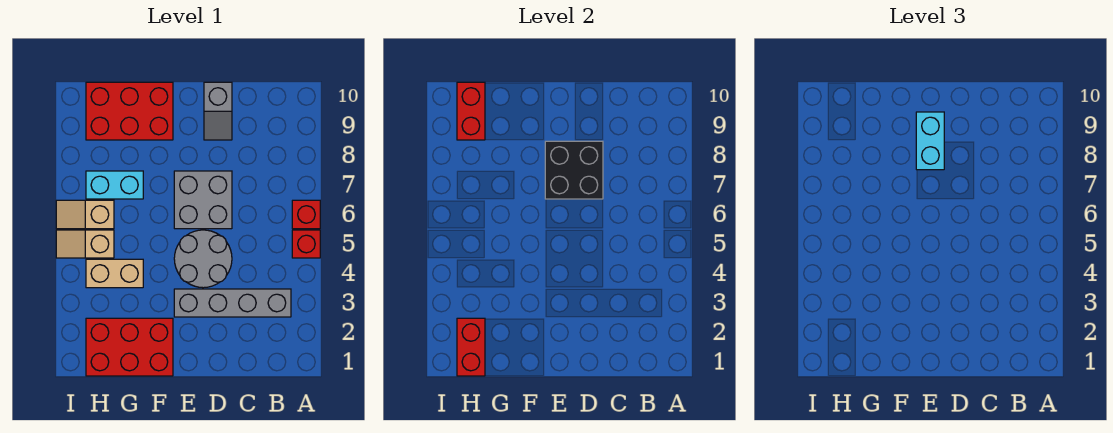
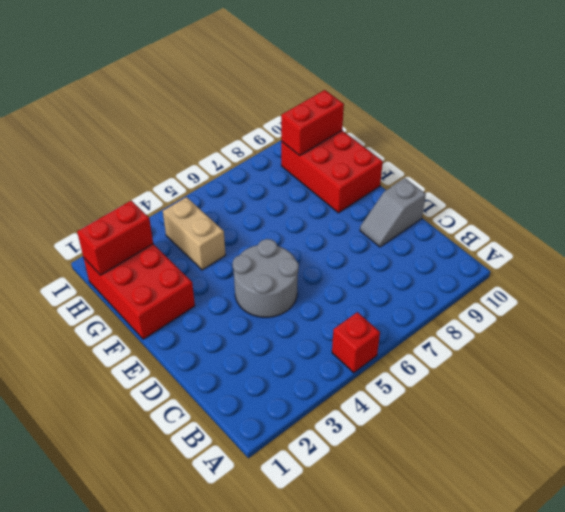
none -> red brick A6 level 1
none -> grey brick B3:E3 level 1
none -> grey brick D6:E7 level 1

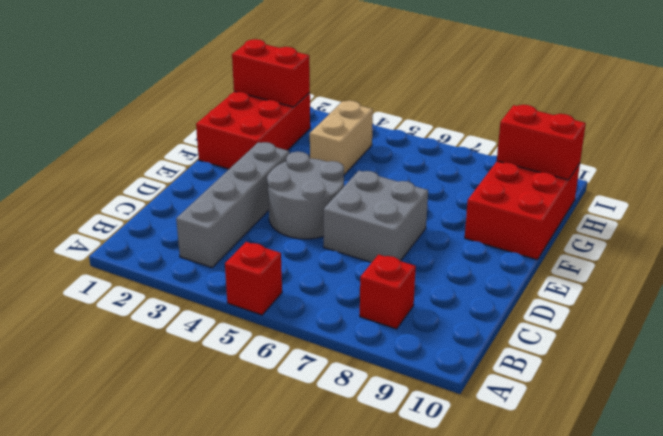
red brick B8 level 1 -> red brick A6 level 1
none -> grey slope D9:D10 level 1 top 10
none -> cyan brick G7:H7 level 1
none -> tan slope H5:I5 level 1 top H

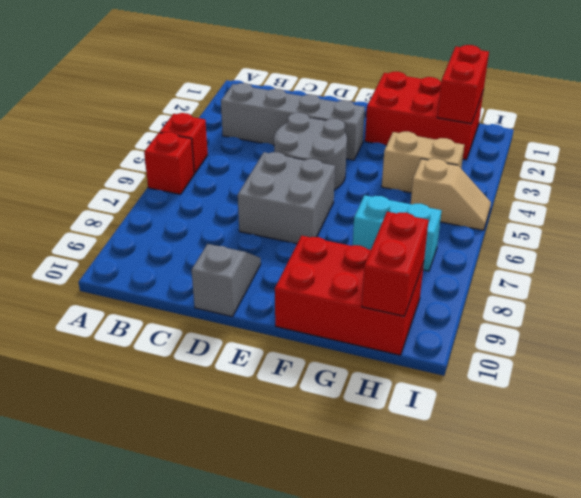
none -> tan slope H6:I6 level 1 top H
none -> black brick D7:E8 level 2
none -> cyan brick E8:E9 level 3

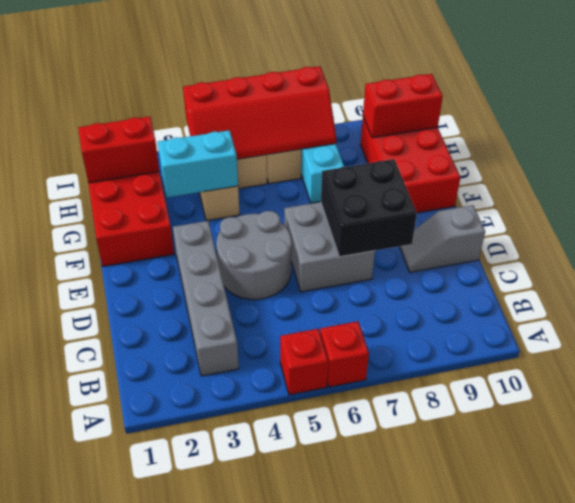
cyan brick G3:G4 level 2 -> cyan brick E8:E9 level 3
red slope H4:I7 level 2 top I -> none

